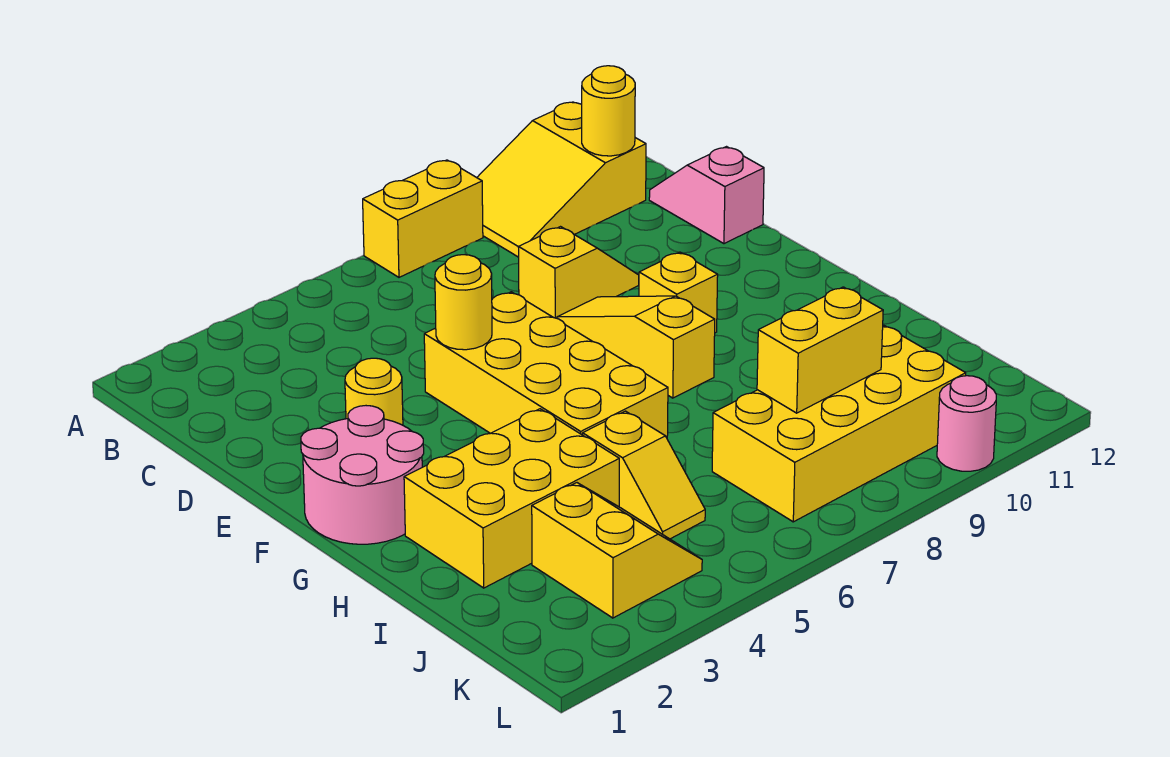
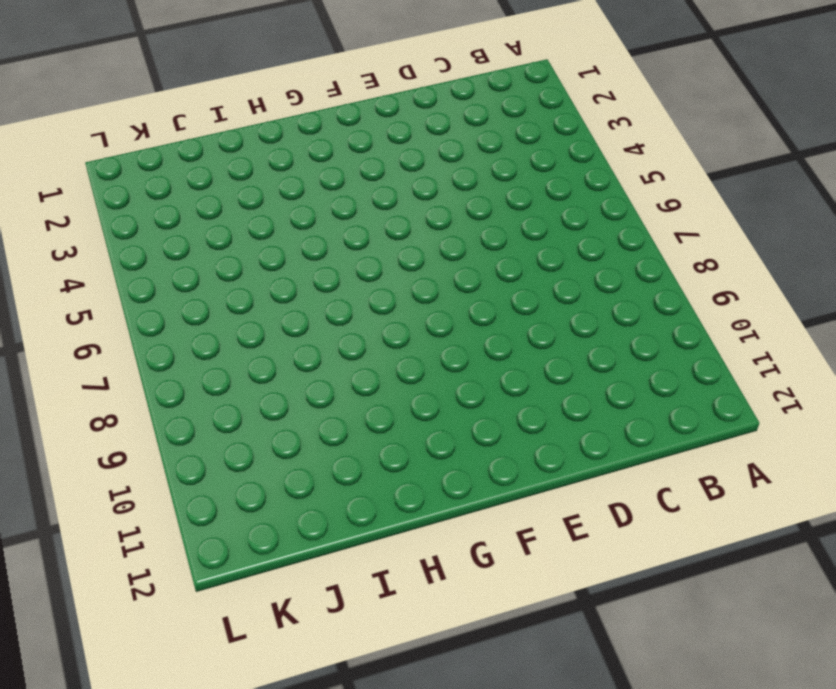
none -> yellow brick A7:A8 level 1
none -> yellow slope A9:B11 level 1 top 11
none -> pink slope C12:D12 level 1 top D

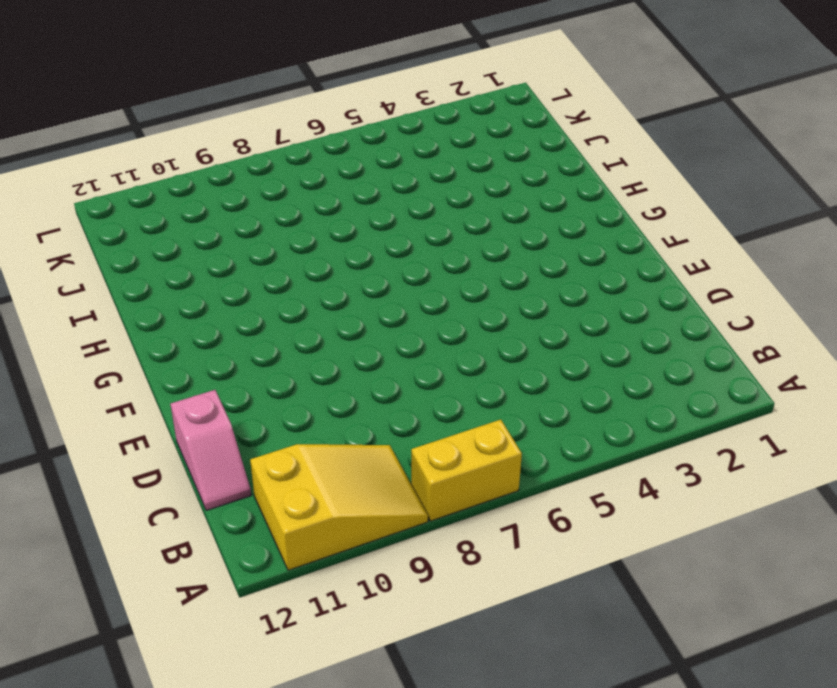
none -> yellow slope D8:D9 level 1 top 8
none -> yellow round brick E3 level 1
none -> yellow brick E5:H6 level 1

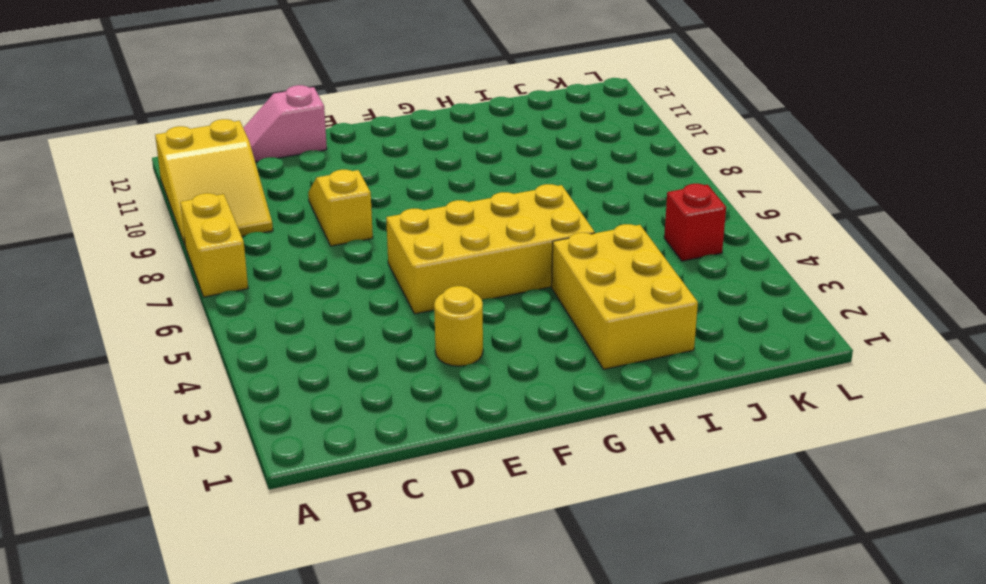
red brick K5 level 1 -> none
none -> yellow slope E8:G8 level 1 top G
none -> pink round brick F1:G2 level 1
none -> yellow brick F9 level 1

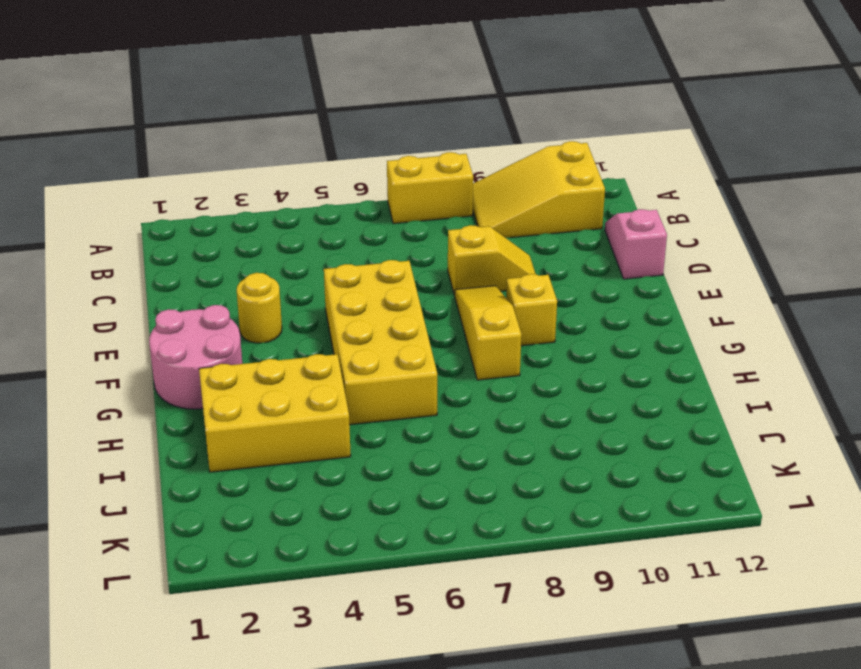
none -> yellow slope I5:J5 level 1 top I
none -> yellow slope J3:K4 level 1 top 3
none -> yellow brick J7:K10 level 1

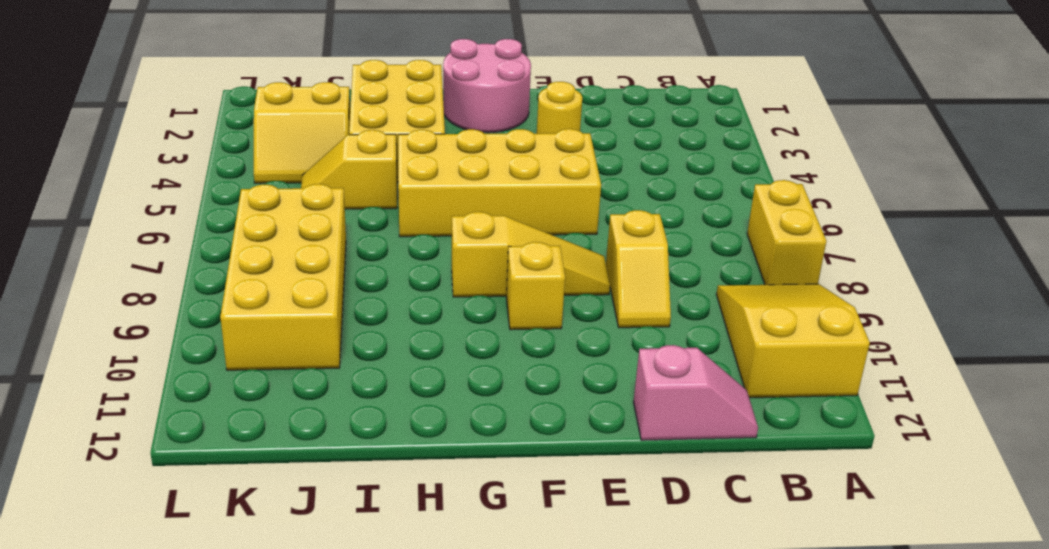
none -> pink round brick L10 level 1
none -> yellow round brick B11 level 2
none -> yellow round brick E5 level 2

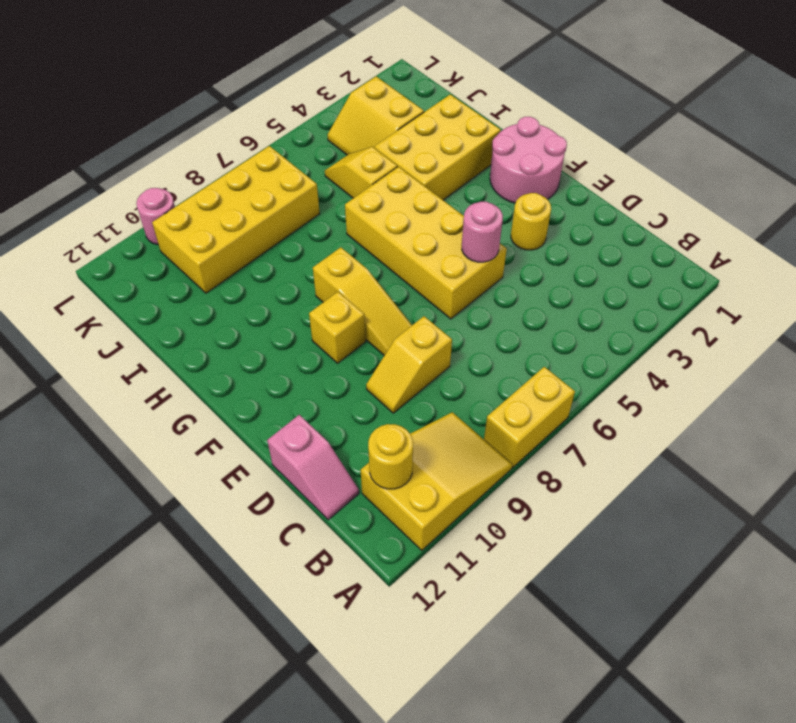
pink round brick E5 level 2 -> yellow round brick E5 level 2
none -> yellow brick J8:J9 level 2

